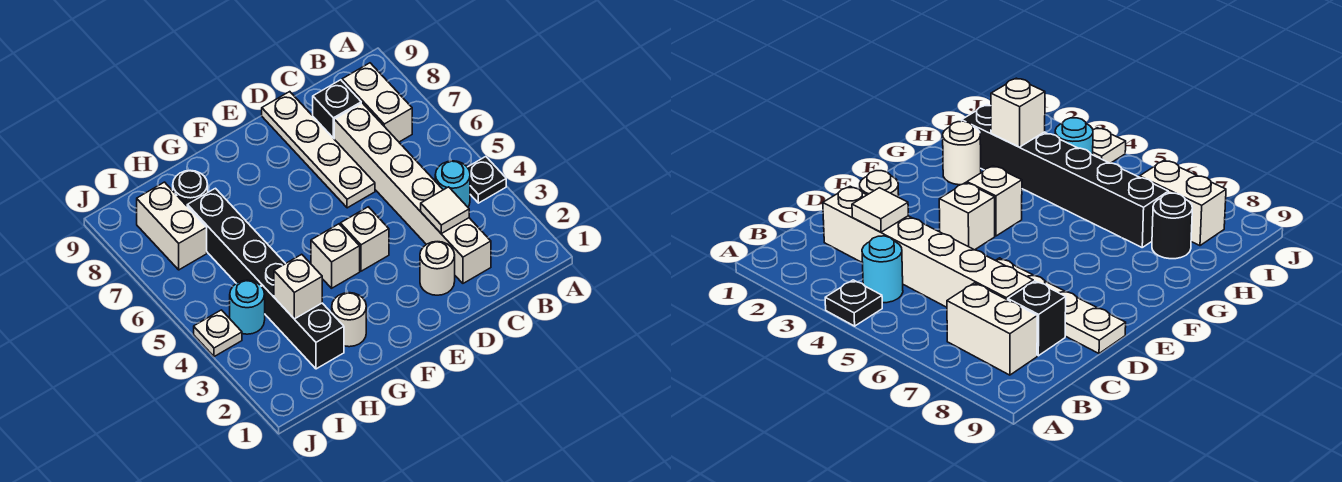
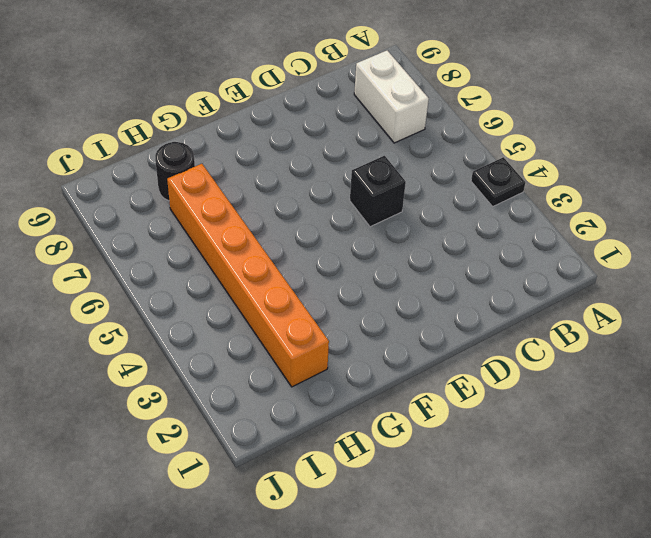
black brick D5 level 1 -> black brick C8 level 1
orange brick H2:H7 level 1 -> black brick H2:H7 level 1
none -> cyan round brick B4 level 1
none -> white brick C2:C7 level 1
none -> white round brick D2 level 1

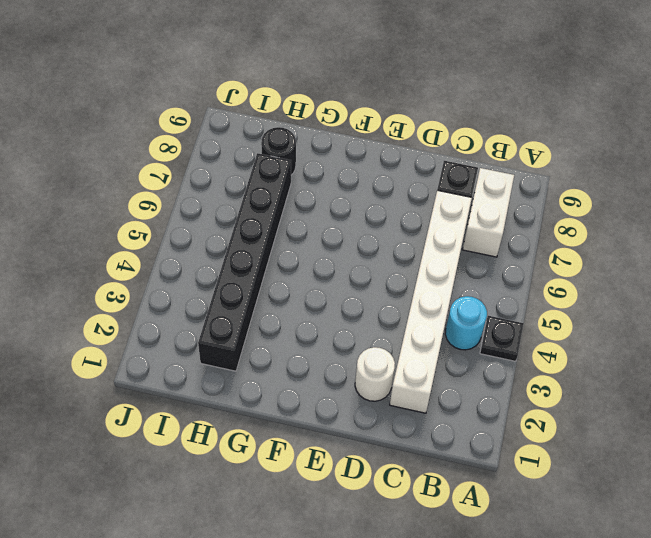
none -> white plate D6:D9 level 1
none -> white brick E4 level 1
none -> white brick F4 level 1

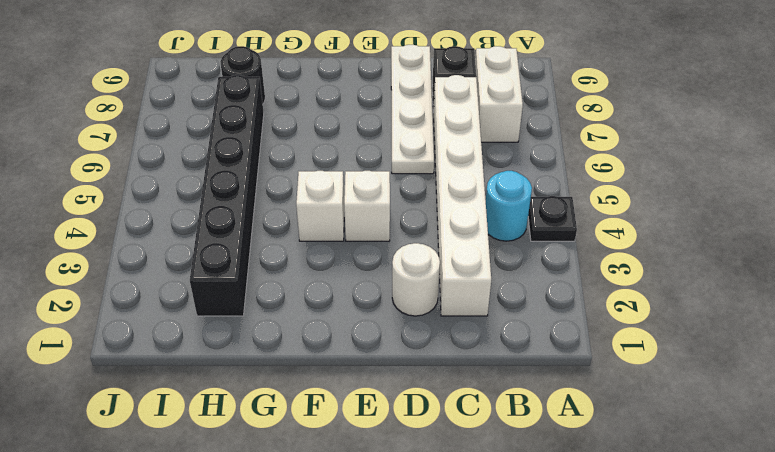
none -> white round brick G2 level 1
none -> cyan round brick I4 level 1
none -> white brick I7:I8 level 1

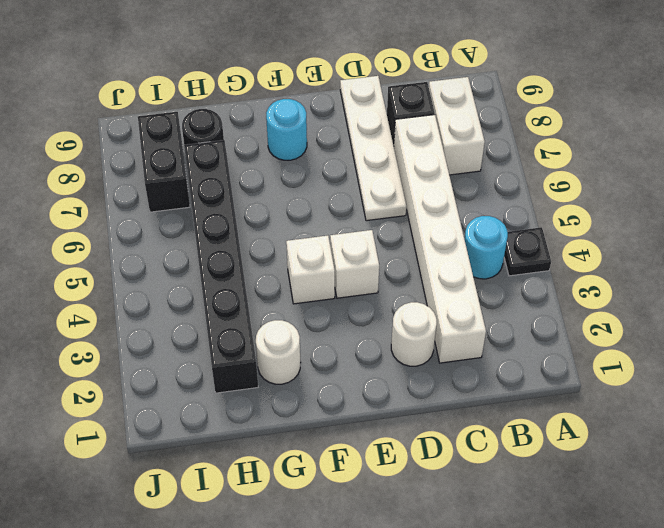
cyan round brick F8 level 1 -> cyan round brick I4 level 1
black brick I7:I8 level 1 -> white brick I7:I8 level 1
none -> white plate J4 level 1
none -> white tile C3 level 2
none -> white brick H3 level 2

